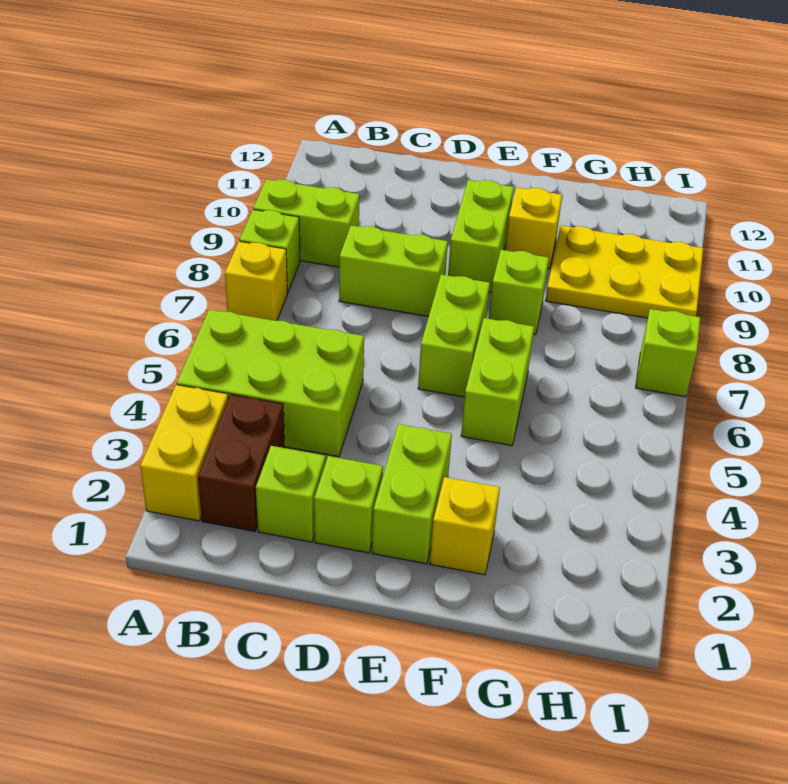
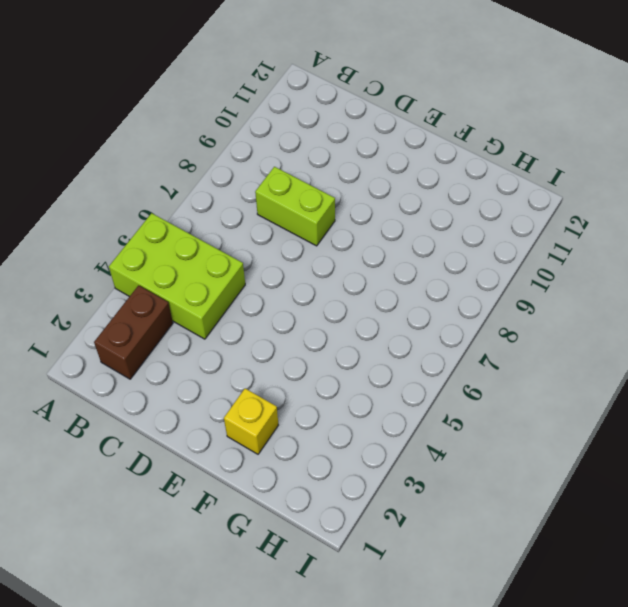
none -> yellow brick A2:A3 level 1
none -> yellow brick A7 level 1
none -> lime brick A8 level 1

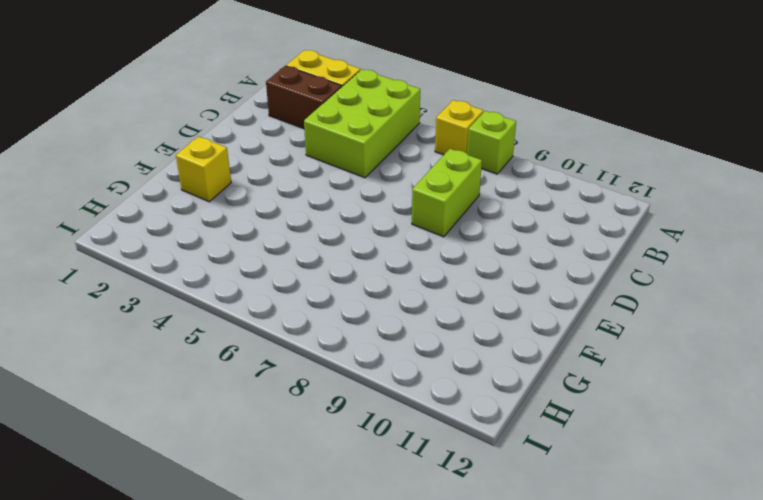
none -> lime brick A9:B9 level 1
none -> lime brick C2 level 1
none -> lime brick D2 level 1

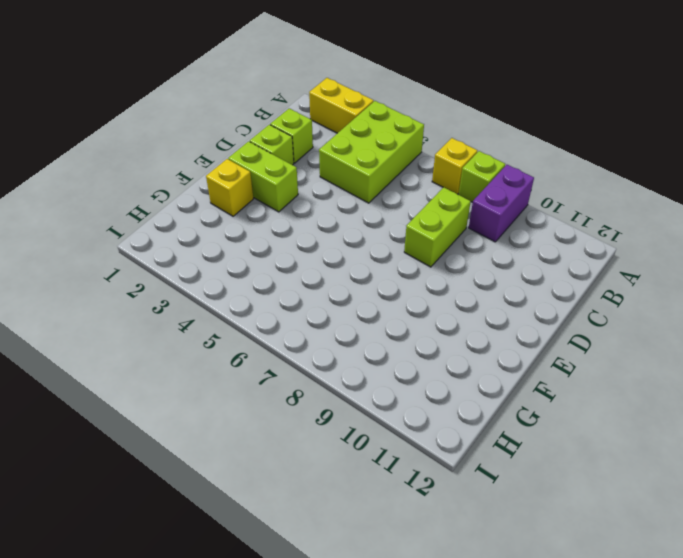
purple brick A9:B9 level 1 -> lime brick A9:B9 level 1
none -> brown brick B2:B3 level 1
none -> lime brick E6:E7 level 1
none -> lime brick E9:E10 level 1

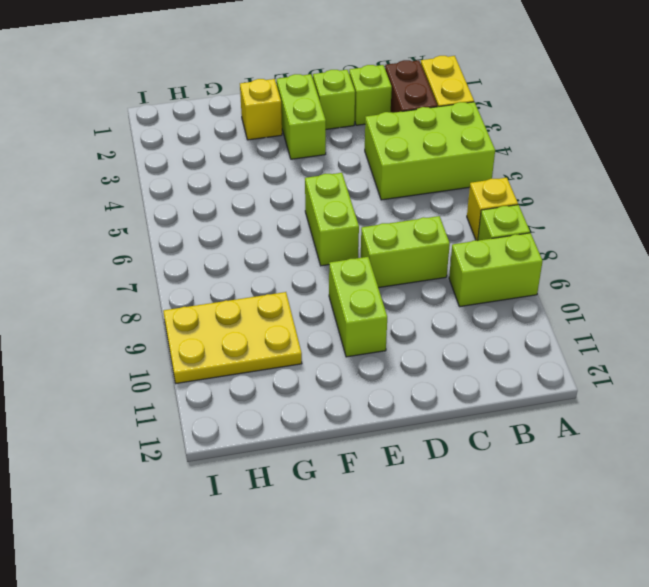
none -> lime brick F5:F6 level 1
none -> lime brick F8 level 1
none -> yellow brick F10 level 1

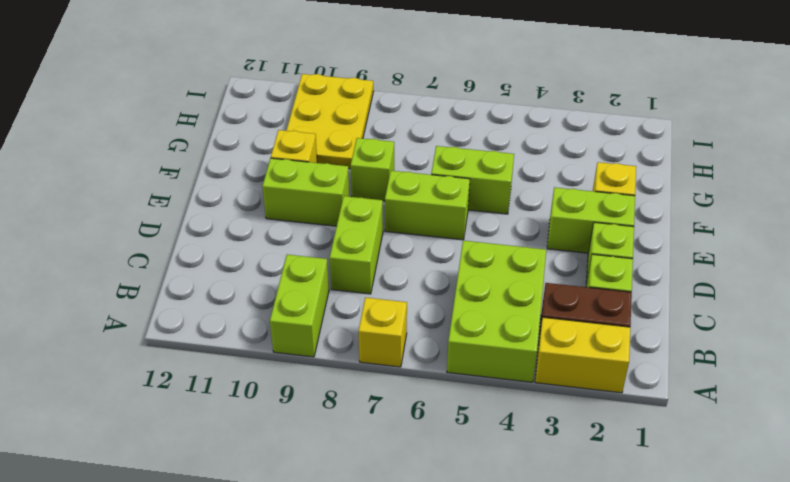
none -> lime brick A8 level 1
none -> lime brick I7 level 1

